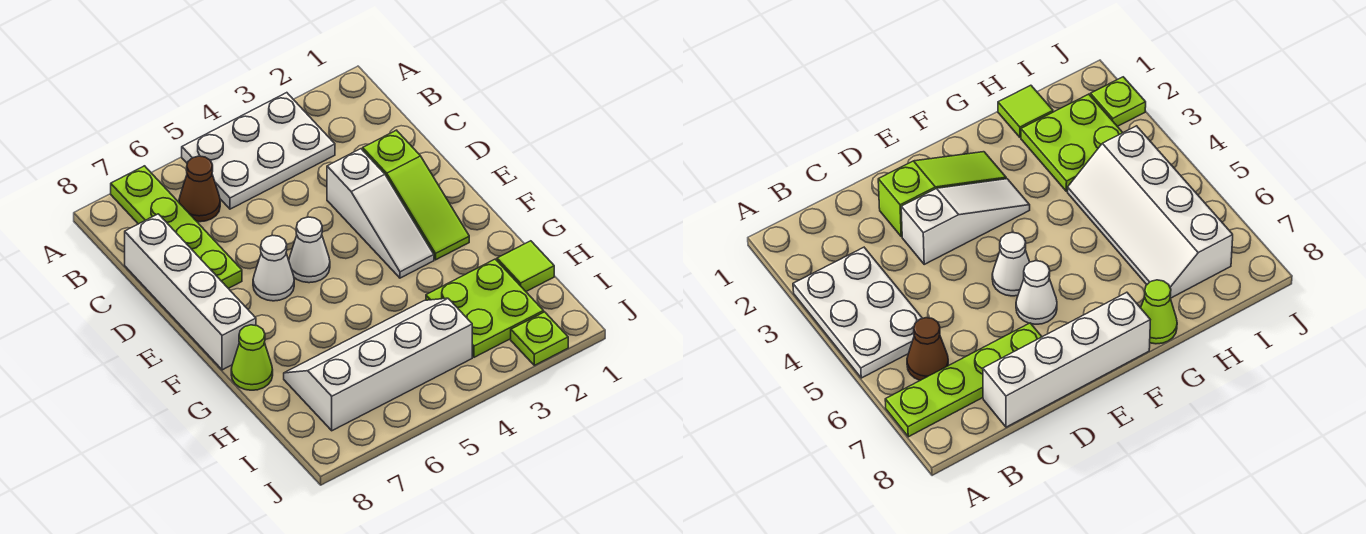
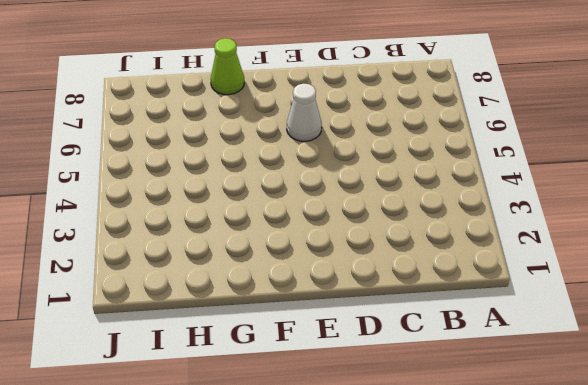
none -> white plate A3:B5 level 1
none -> lime plate A7:D7 level 1
none -> brown cone B6 level 1

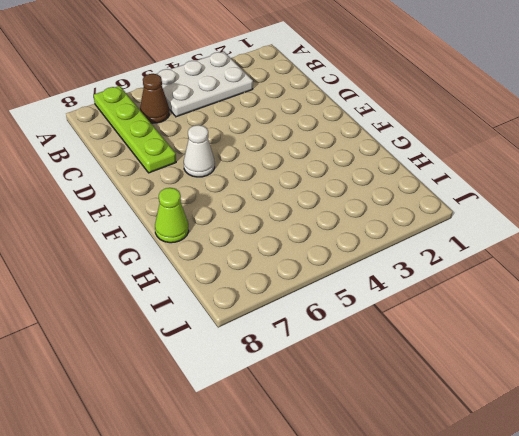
none -> white brick C8:F8 level 1
none -> lime slope D2:F2 level 1 top D
none -> white slope D3:F3 level 1 top D

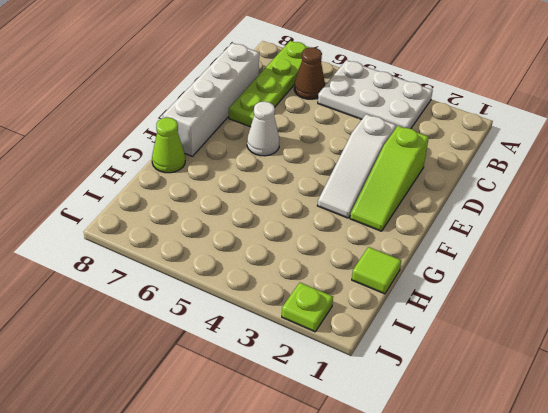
none -> white cone E5 level 1
none -> lime plate H2:I3 level 1
none -> white slope H4:I7 level 1 top I

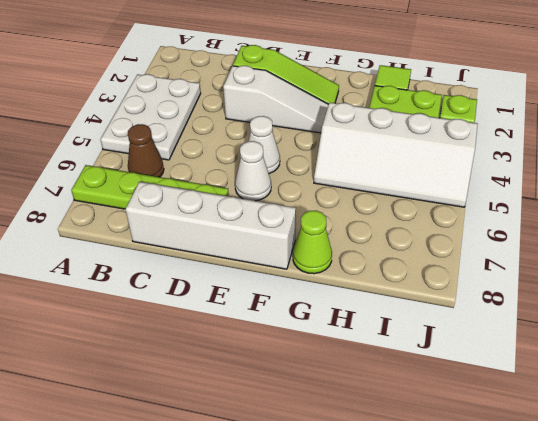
white slope G4:J5 level 1 top 4 -> white slope H4:I7 level 1 top I

